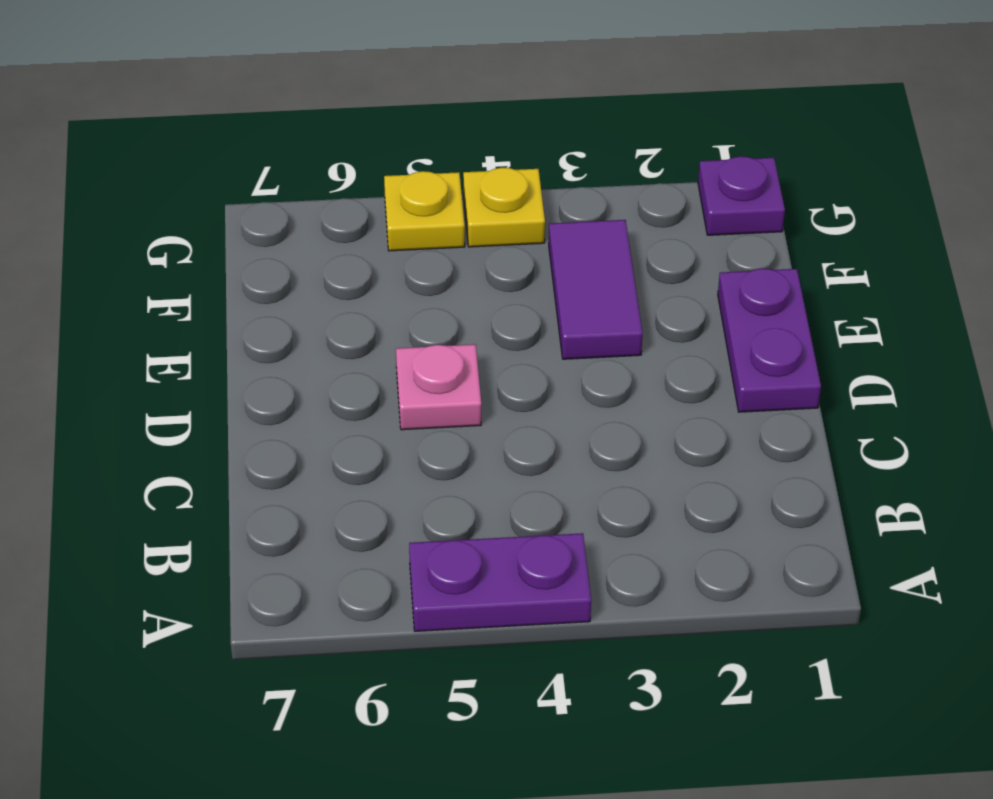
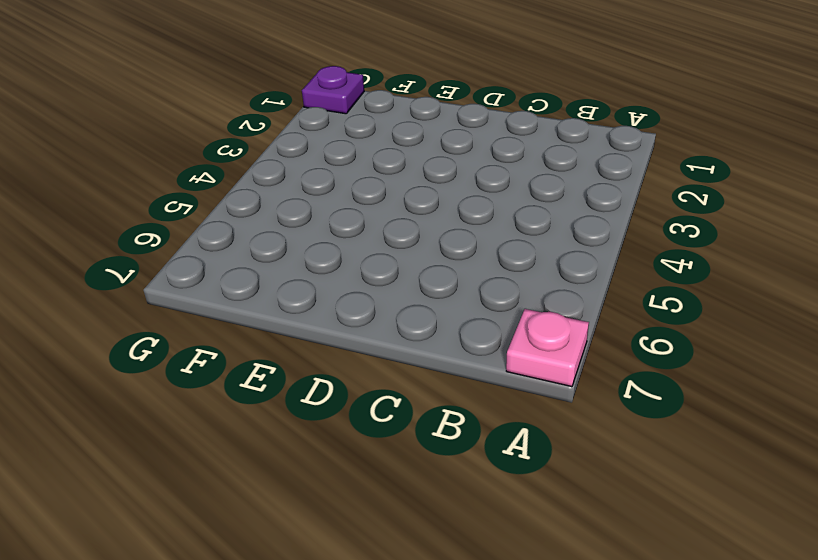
pink plate A7 level 1 -> pink plate D5 level 1
none -> purple plate A4:A5 level 1
none -> purple plate D1:E1 level 1

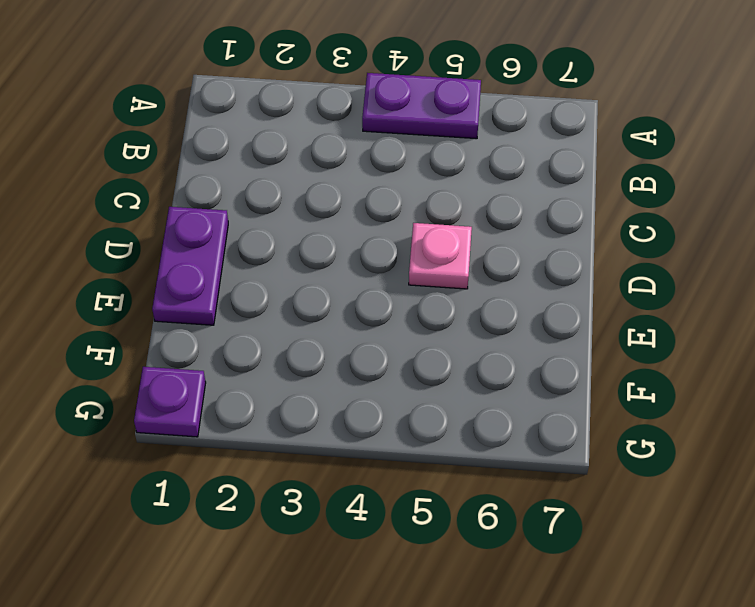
none -> purple tile E3:F3 level 1
none -> yellow plate G4 level 1

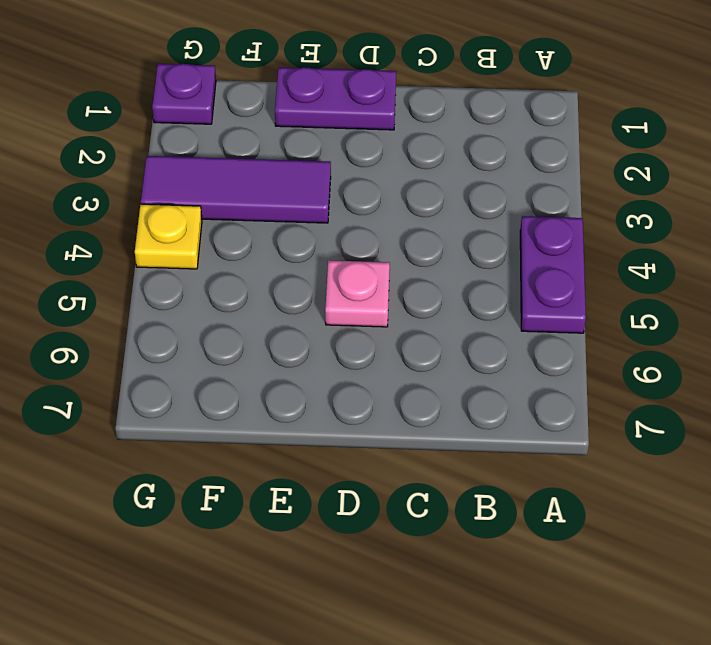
purple tile E3:G3 level 1 -> purple tile E3:F3 level 1
none -> yellow plate G5 level 1

